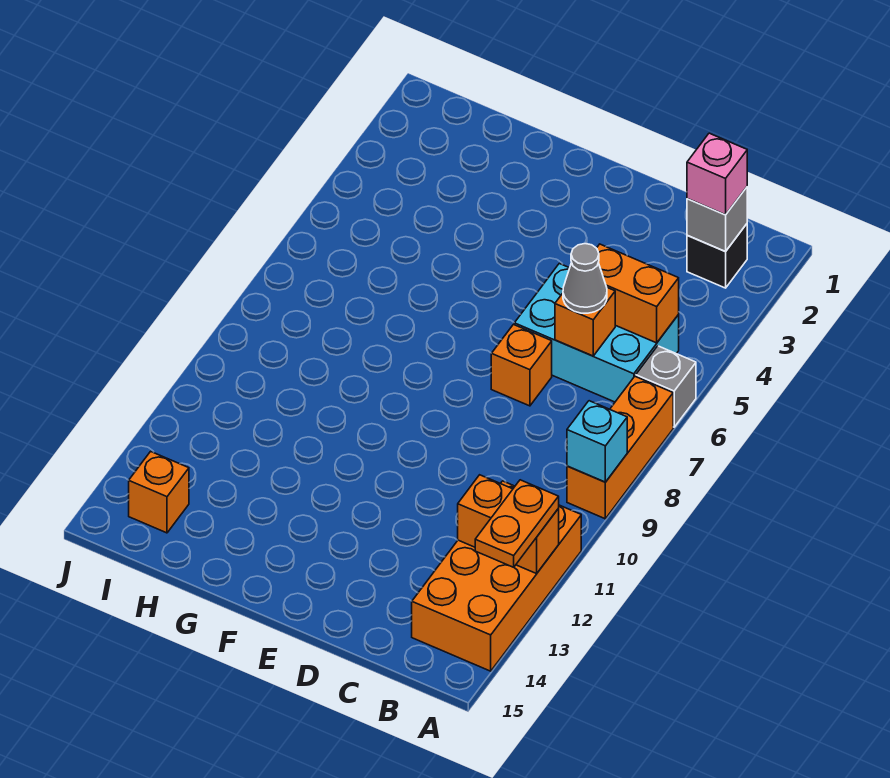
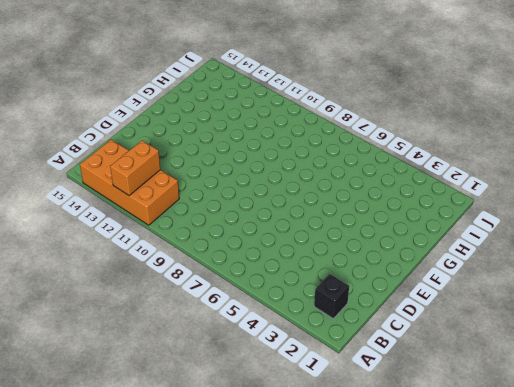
none -> grey brick A6 level 1
none -> orange brick A7:A9 level 1
none -> cyan brick B5:D6 level 1

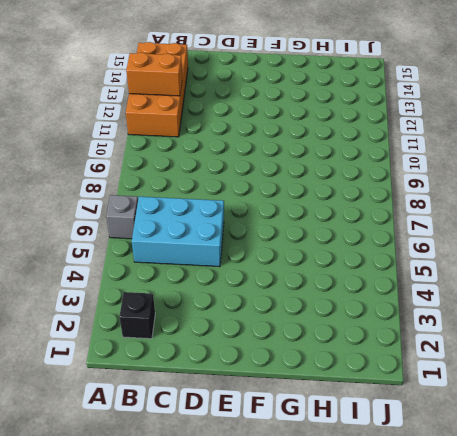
none -> orange brick A7:A9 level 1
none -> orange brick D7 level 1
none -> orange brick I14 level 1

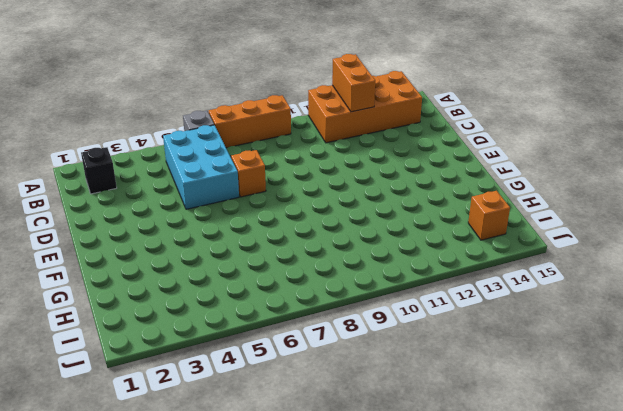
none -> cyan brick A9 level 2
none -> grey brick B2 level 2
none -> orange brick B5:C5 level 2

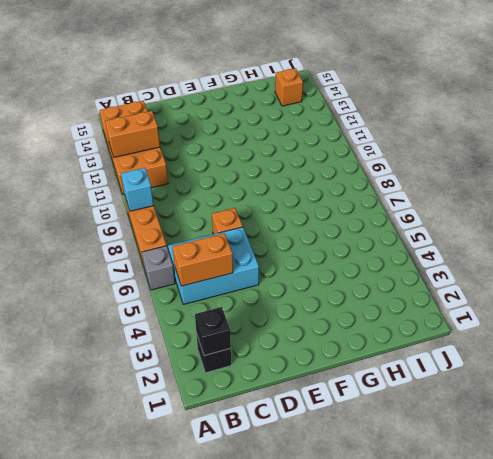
black brick B2 level 2 -> grey brick B2 level 2
none -> orange brick C6 level 2
none -> orange plate A12:A13 level 3
none -> pink brick B2 level 3

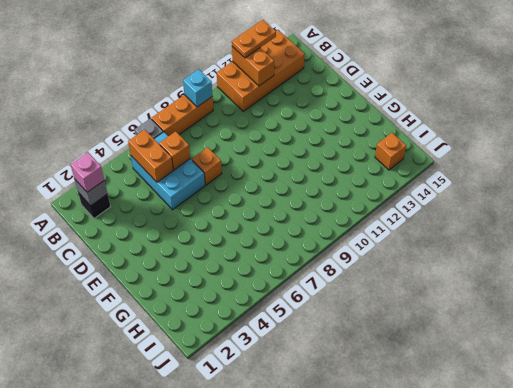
none -> grey cone C6 level 3

